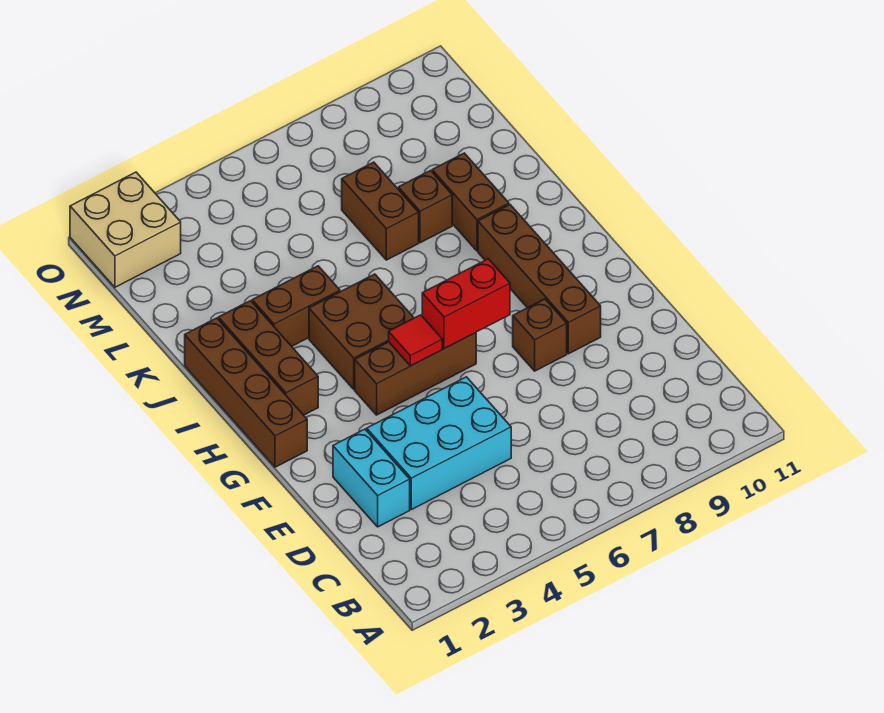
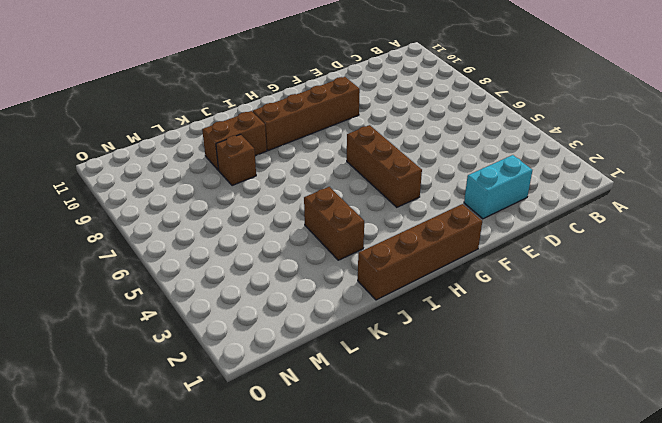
none -> cyan brick D3:E5 level 1
none -> brown brick F8 level 1
none -> brown brick H2:J2 level 1

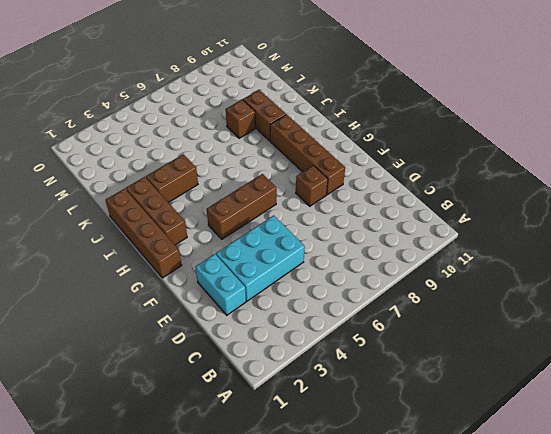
none -> brown brick H4:I5 level 1
none -> brown brick K7:L7 level 1
none -> tan brick N1:O2 level 1

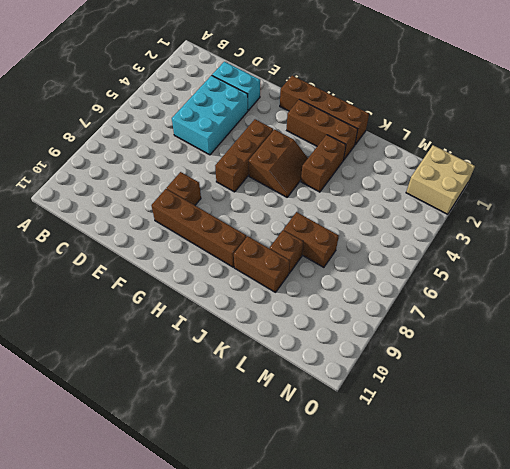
brown slope H4:I5 level 1 top H -> brown brick H4:I5 level 1
none -> red tile G5 level 2
none -> red brick G6:G7 level 2

